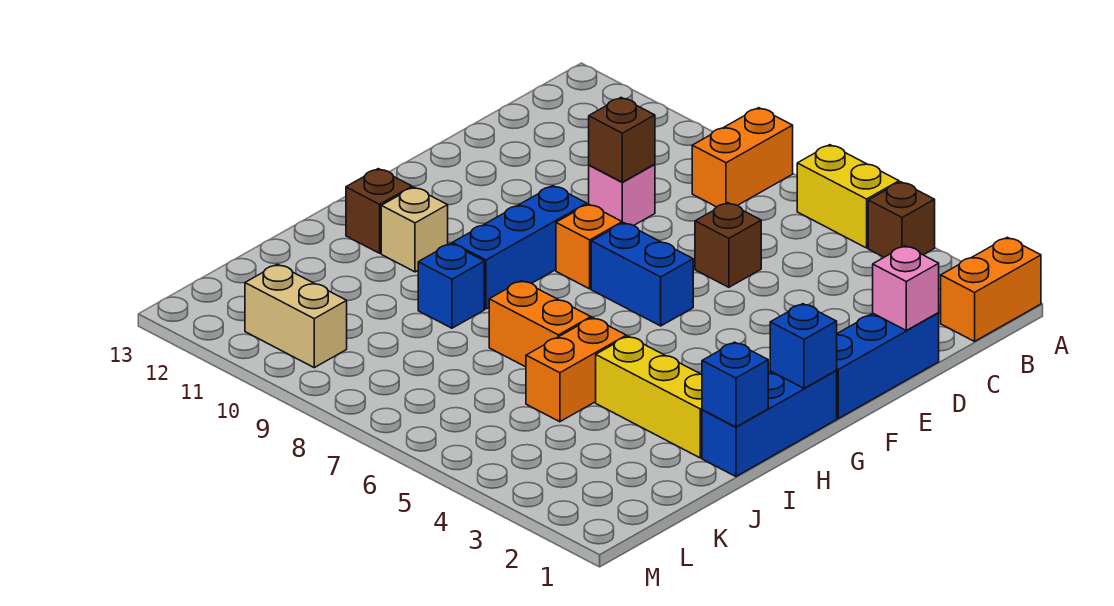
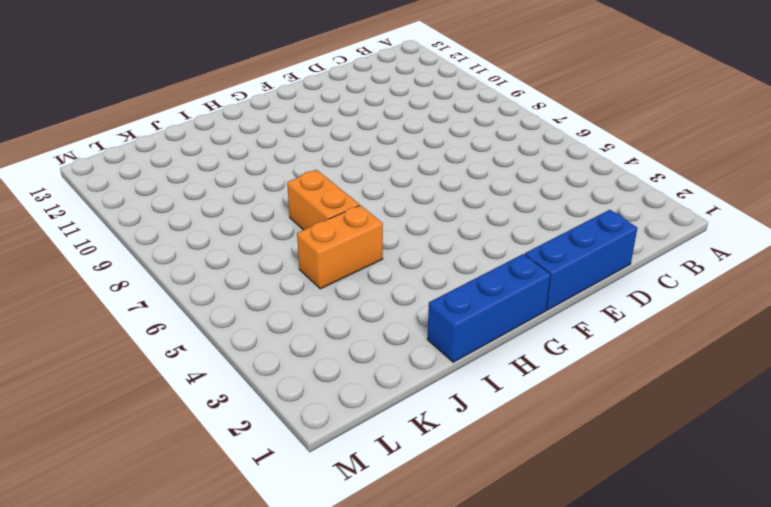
none -> orange brick A1:B1 level 1
none -> brown brick A4 level 1
none -> yellow brick A5:A6 level 1

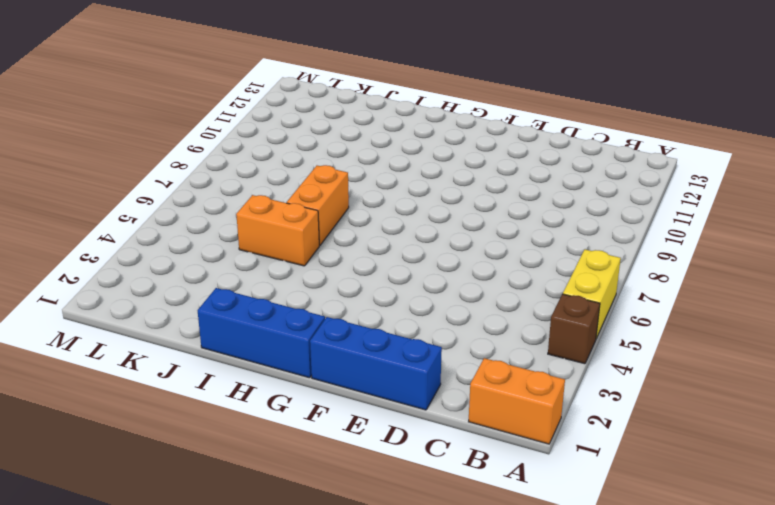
none -> orange brick A8:B8 level 1
none -> brown brick D6 level 1
none -> pink brick D9 level 1

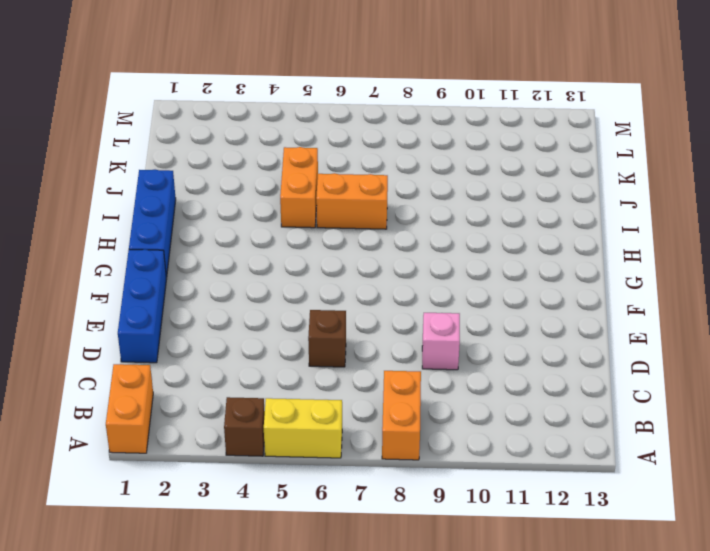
none -> blue brick F6:F7 level 1
none -> orange brick F8 level 1
none -> blue brick F9:H9 level 1

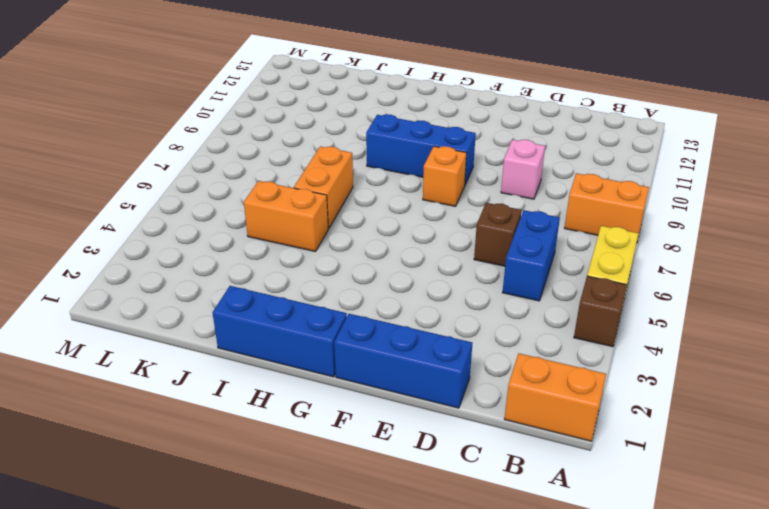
blue brick C5:C6 level 1 -> blue brick F6:F7 level 1
none -> tan brick H11 level 1
none -> brown brick H12 level 1
none -> yellow brick I2:I4 level 1

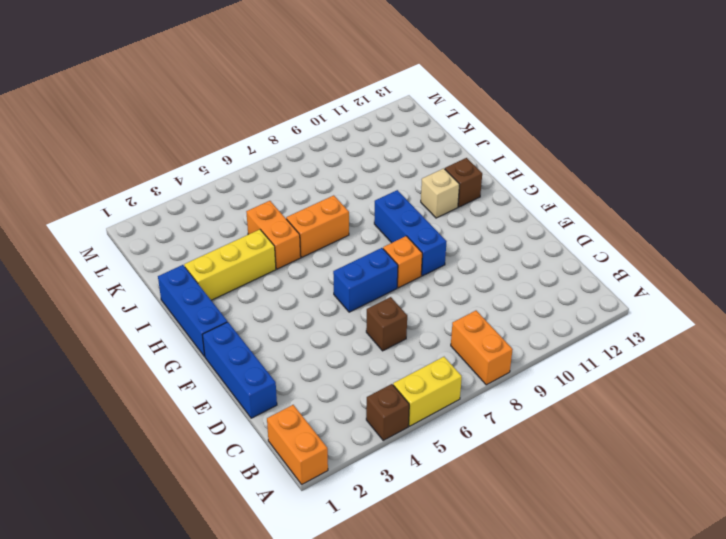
none -> pink brick D9 level 1
none -> blue brick I9 level 1
none -> tan brick L10:L11 level 1

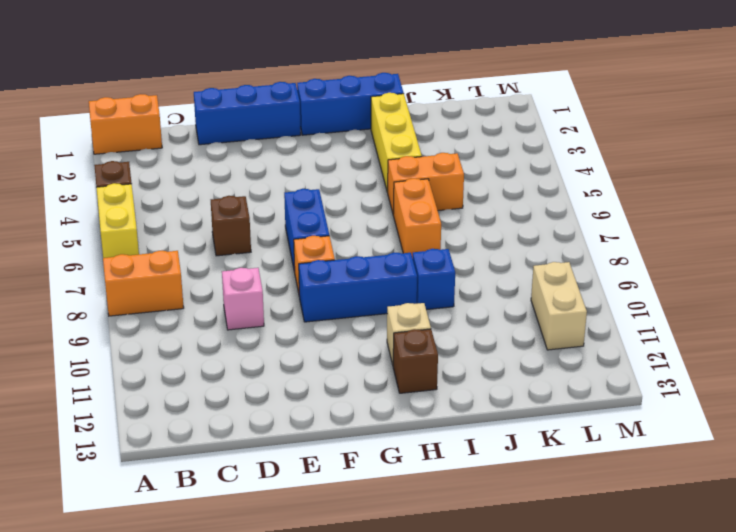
none -> pink brick D1 level 2
none -> brown brick D9 level 2
none -> blue brick G1 level 2

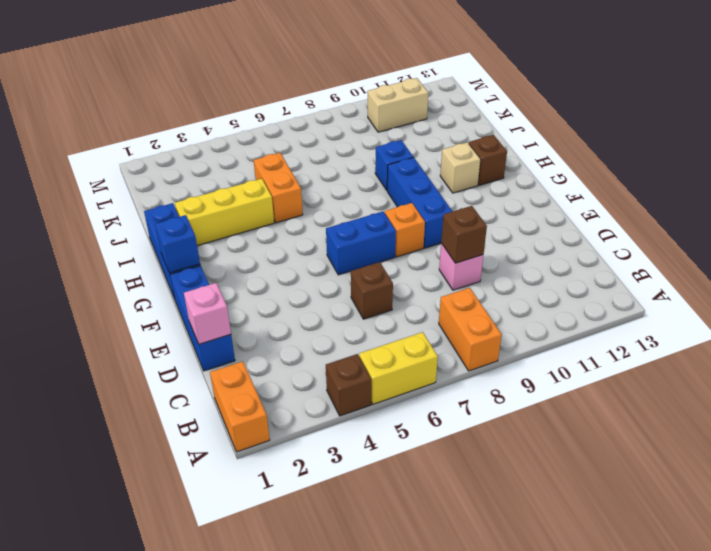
none -> orange brick I6:I7 level 1
none -> blue brick I1 level 2

